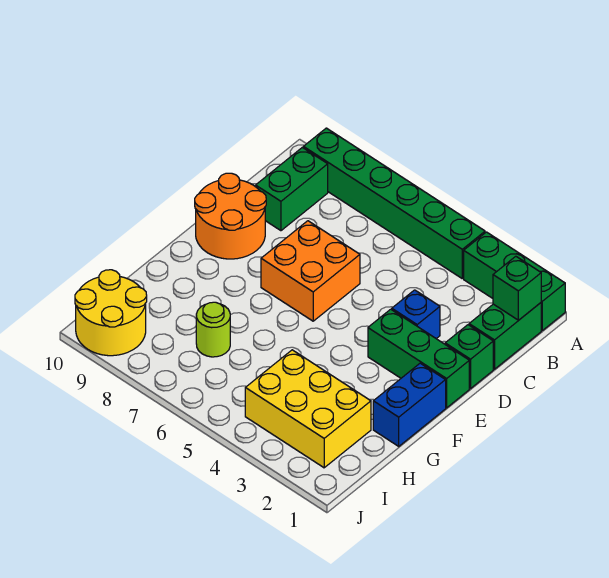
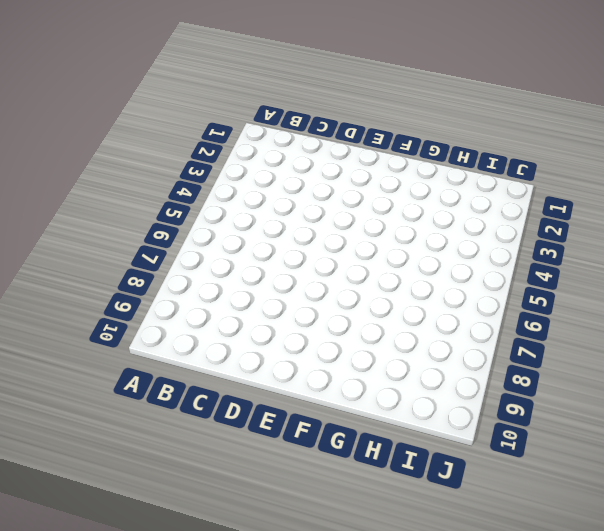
none -> green brick A1:A3 level 1
none -> green brick A4:A9 level 1
none -> green brick B1:C1 level 1

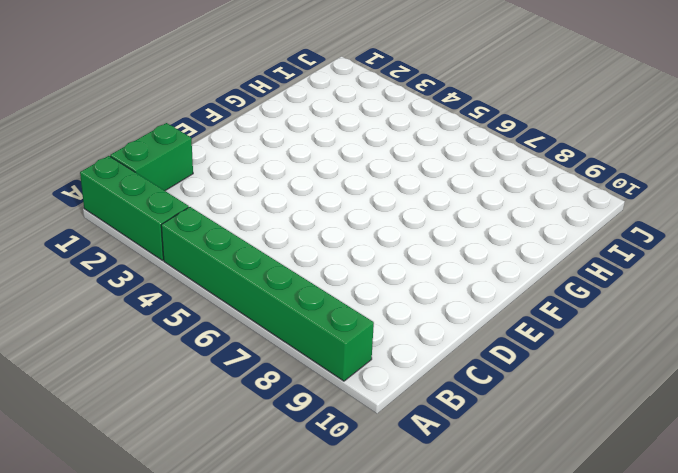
none -> green brick B9:C9 level 1
none -> green brick D1 level 1
none -> blue brick D3 level 1

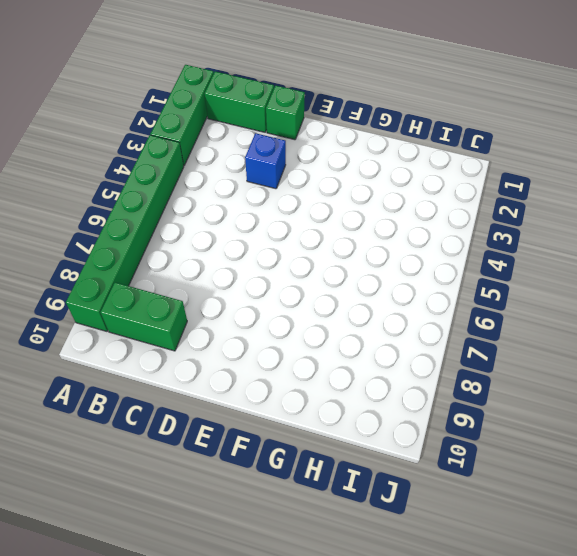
none -> orange brick D6:E7 level 1
none -> orange round brick D9:E10 level 1
none -> green brick E1:E3 level 1

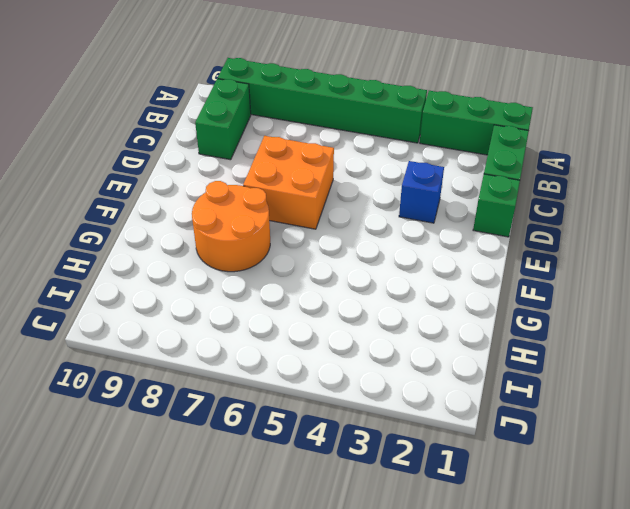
orange round brick F7:G8 level 1 -> orange round brick D9:E10 level 1
none -> green brick E1:E3 level 1
none -> blue brick F1:G1 level 1
none -> yellow brick H2:I4 level 1

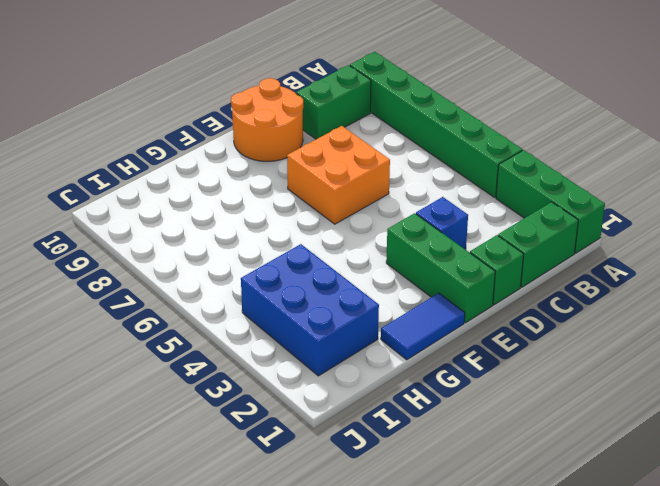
blue tile F1:G1 level 1 -> blue brick F1:G1 level 1
blue brick H2:I4 level 1 -> yellow brick H2:I4 level 1
none -> lime round brick H7 level 1
none -> yellow round brick I9:J10 level 1
none -> green brick B1 level 2

